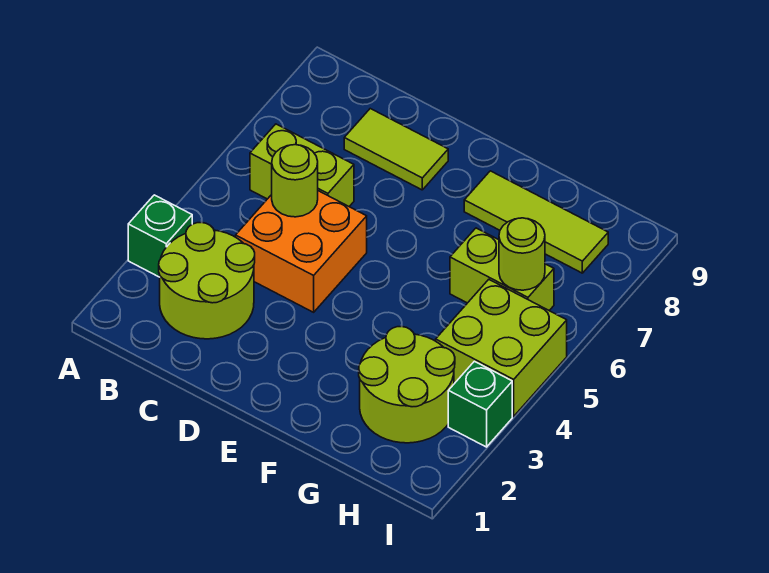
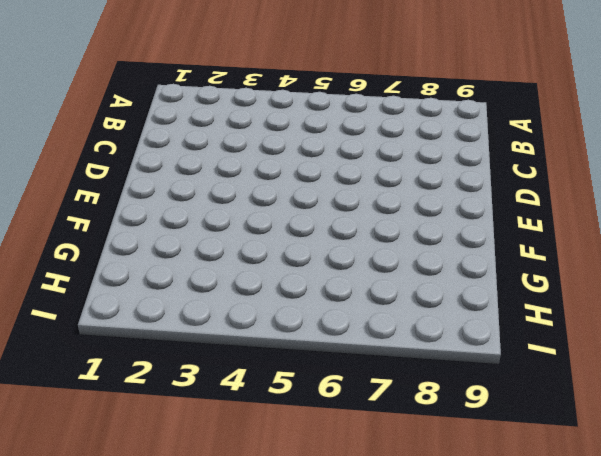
none -> green brick A3 level 1
none -> lime round brick B2:C3 level 1
none -> lime brick B6:C6 level 1

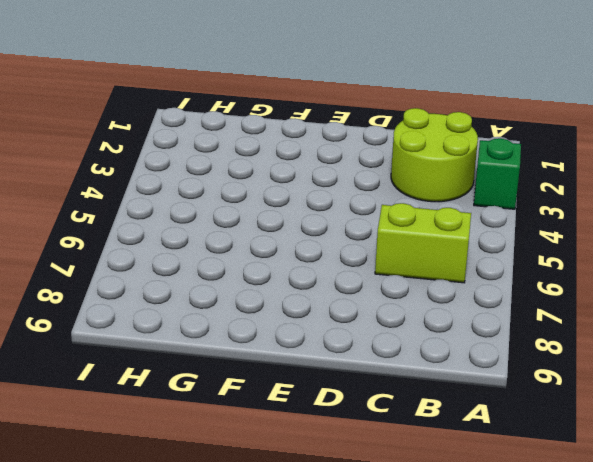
none -> orange brick C4:D5 level 1
none -> lime tile C8:D8 level 1
none -> lime tile F8:H8 level 1

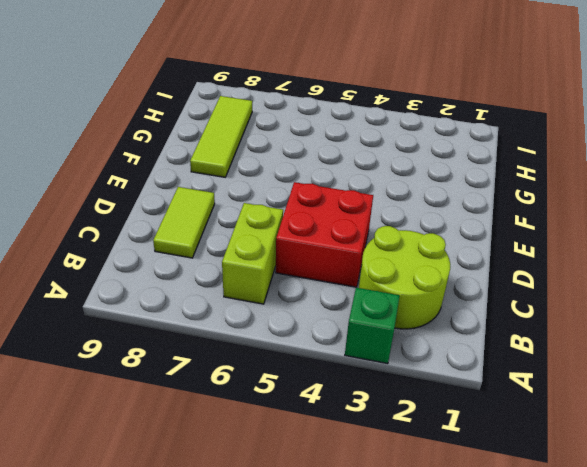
red brick C4:D5 level 1 -> orange brick C4:D5 level 1
none -> lime round brick G2:H3 level 1
none -> lime brick G6:H6 level 1
none -> lime brick H4:I5 level 1

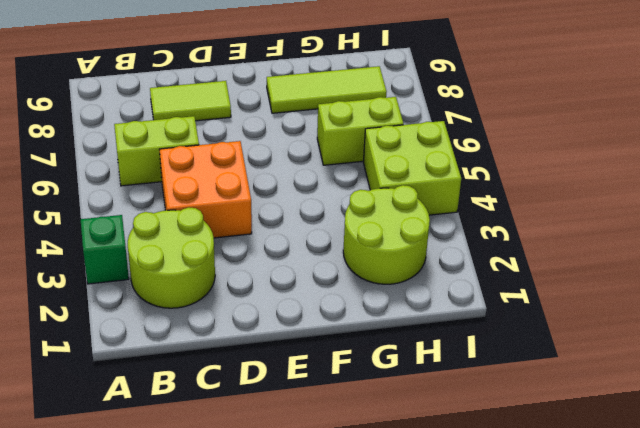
none -> green brick I3 level 1
none -> lime round brick C5 level 2
none -> lime round brick H6 level 2

